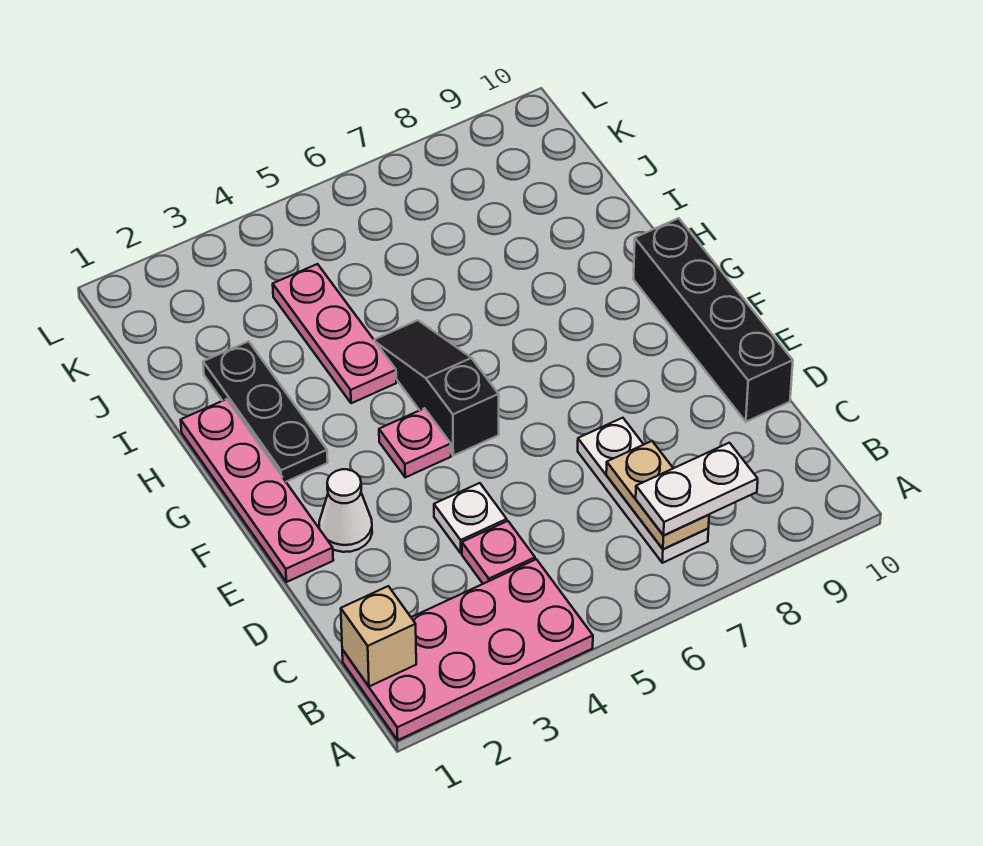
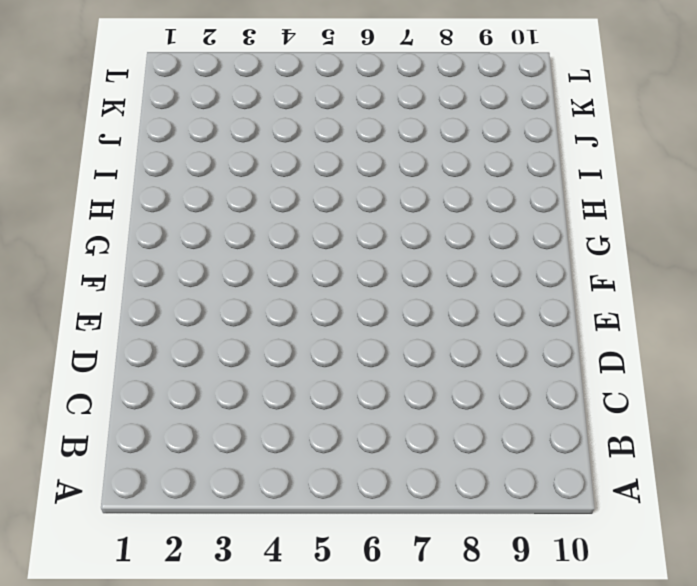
none -> pink plate A1:B4 level 1
none -> white plate B7:D7 level 1
none -> pink plate C4 level 1

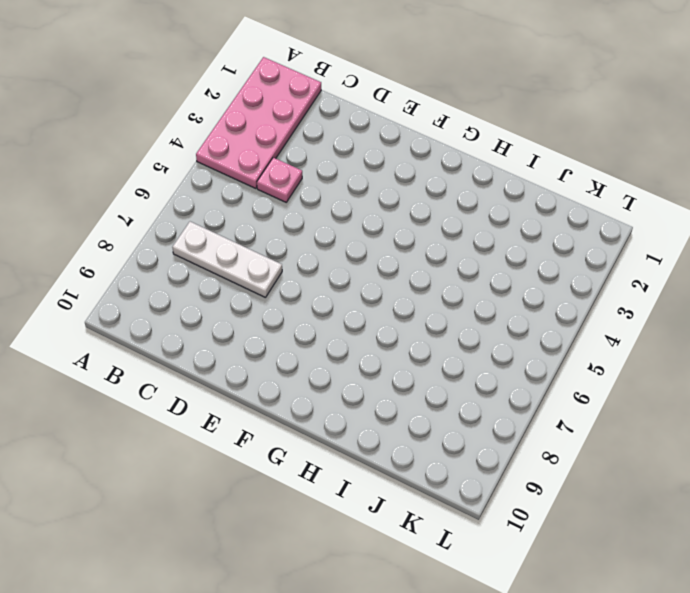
none -> white plate D4 level 1
none -> black brick D10:G10 level 1
none -> pink plate E1:H1 level 1

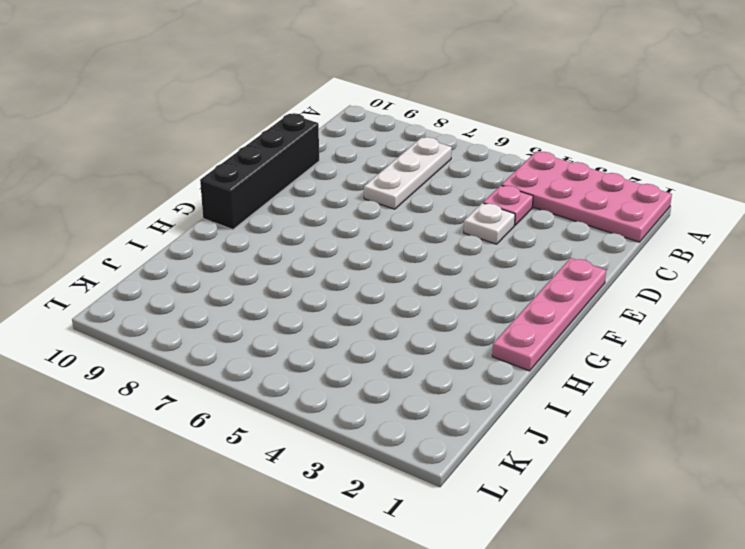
none -> white cone E2 level 1
none -> pink plate F4 level 1
none -> black slope F5:H5 level 1 top F

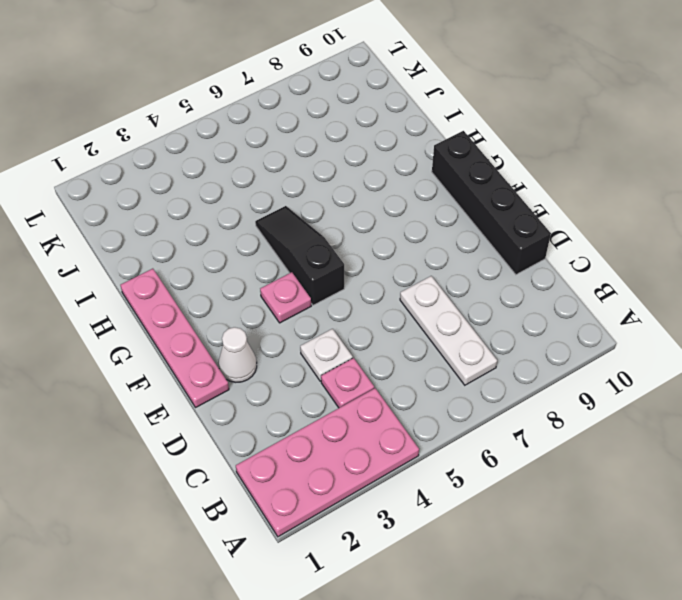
none -> black plate G2:I2 level 1
none -> pink plate H4:J4 level 1
none -> tan brick B1 level 2

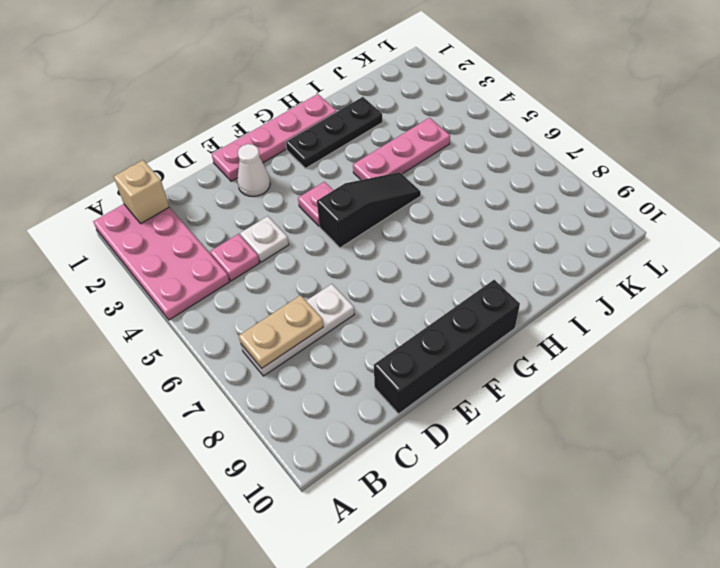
none -> white plate B7:B8 level 3

